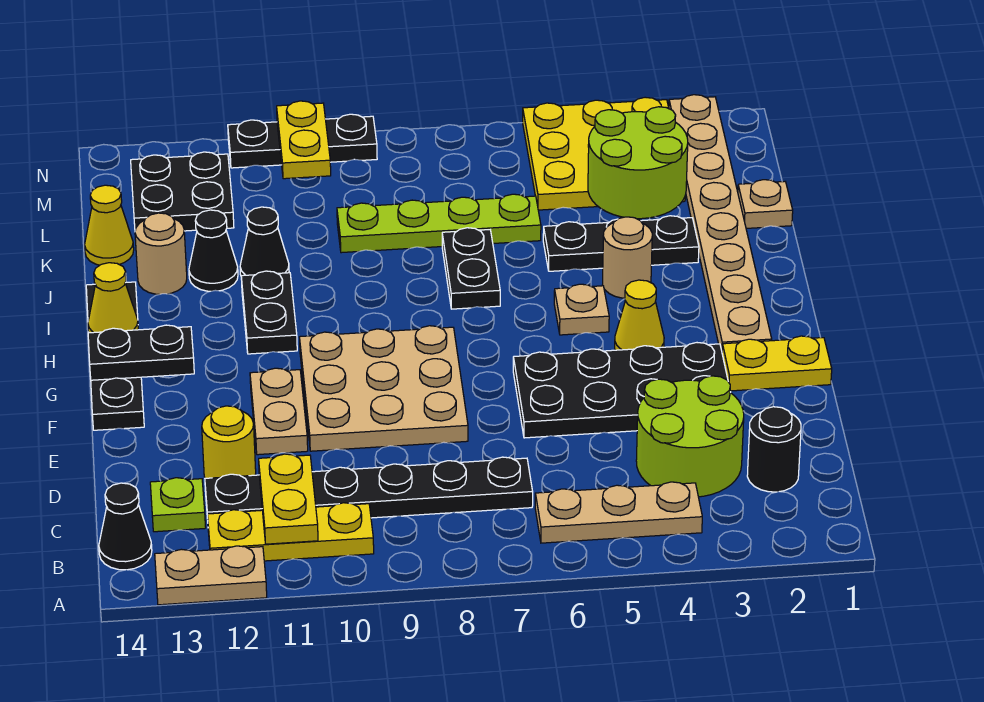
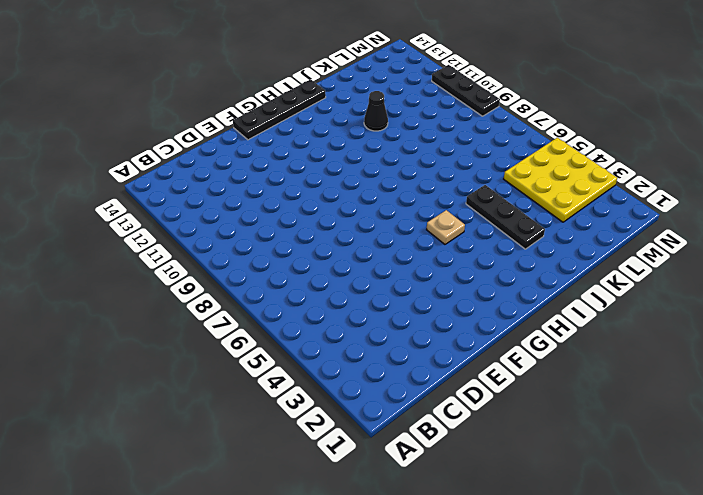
none -> tan plate A12:A13 level 1
none -> tan plate B4:B6 level 1
none -> yellow plate B10:B12 level 1
none -> black cone B14 level 1

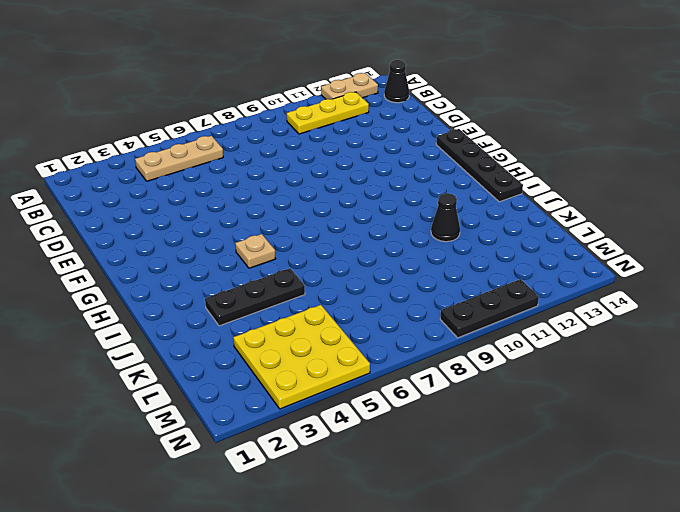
none -> black round brick C2 level 1
none -> lime round brick C3:D4 level 1
none -> black plate C7:C12 level 1
none -> lime plate C13 level 1

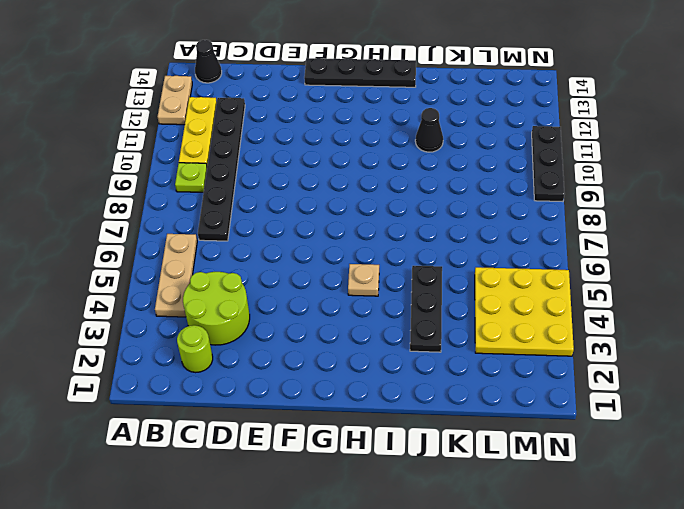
lime plate B9 level 1 -> lime plate C13 level 1
lime round brick C2 level 1 -> black round brick C2 level 1
none -> yellow round brick D12 level 1
none -> black plate E3:F6 level 1
none -> tan plate E8:G10 level 1
none -> tan plate E11:F11 level 1

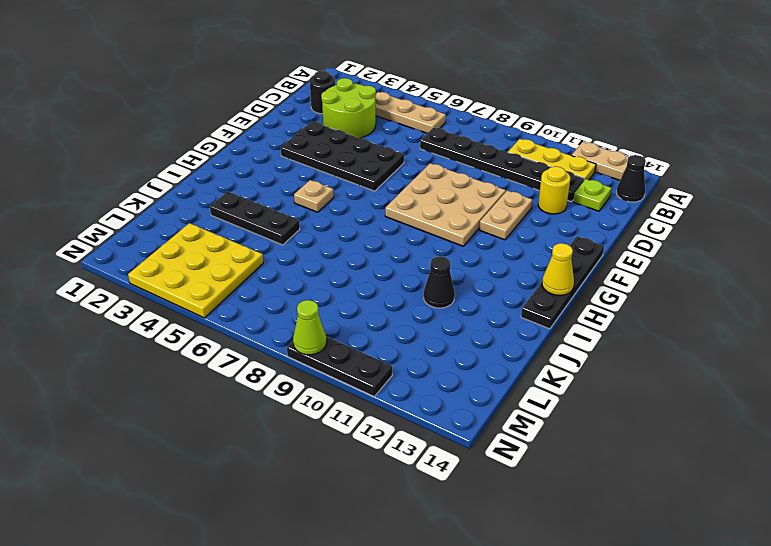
lime cone N9 level 2 -> none
none -> yellow plate F1:F2 level 1
none -> tan plate G2:N2 level 1
none -> yellow cone G4 level 1
none -> black plate H11:I11 level 1

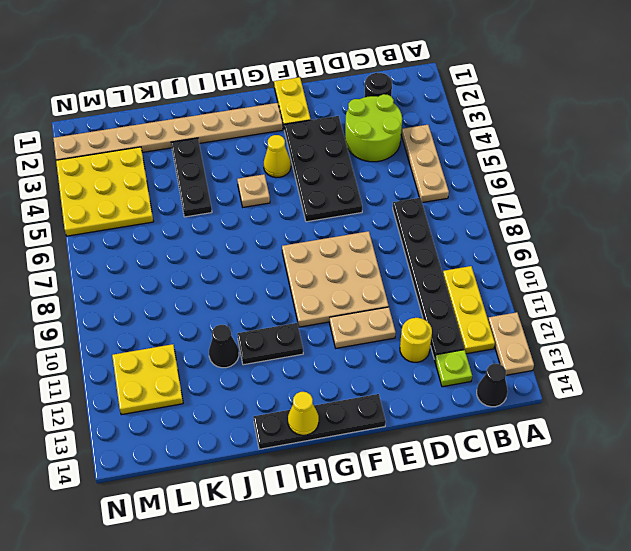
yellow plate L11:M12 level 1 -> black plate L12:M13 level 1
none -> tan round brick I4 level 1
none -> black plate I7:J7 level 1
none -> black cone J12 level 1
none -> tan round brick J13 level 1

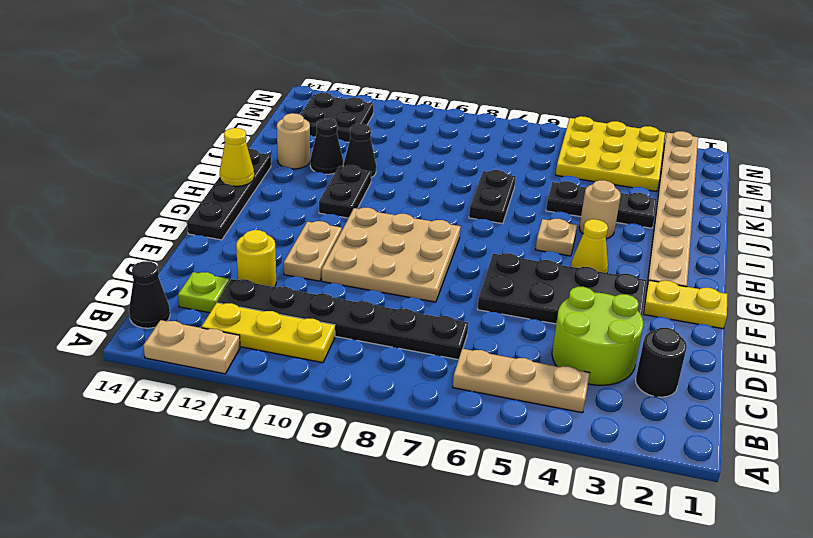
none -> tan plate K1 level 1
none -> lime plate K6:K9 level 1
none -> yellow cone K14 level 1
none -> black plate N9:N11 level 1

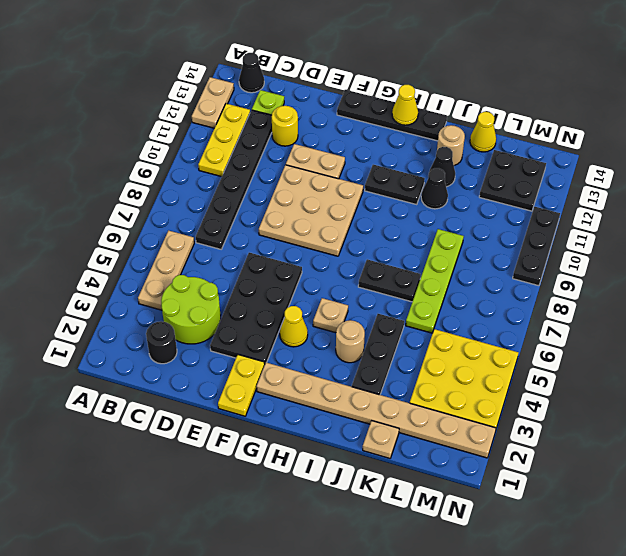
none -> yellow plate B11:C11 level 2
none -> black plate G13:G14 level 2
none -> lime round brick K3:L4 level 2
none -> yellow plate M10:N10 level 2

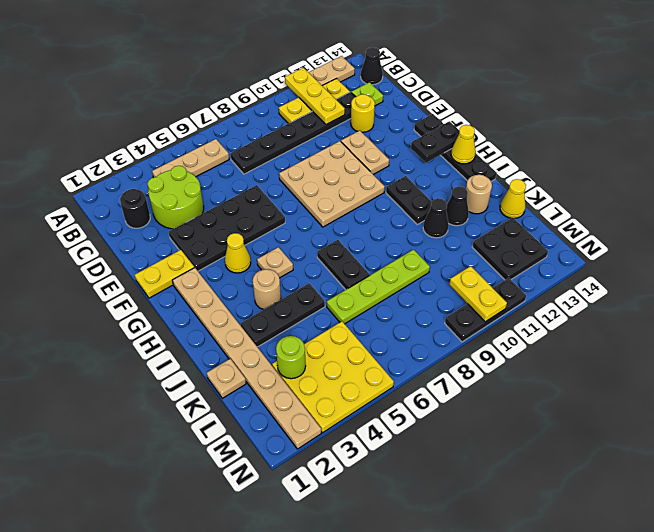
yellow plate A11:C11 level 2 -> yellow plate B11:C11 level 2
lime round brick L3 level 2 -> lime round brick K3:L4 level 2

